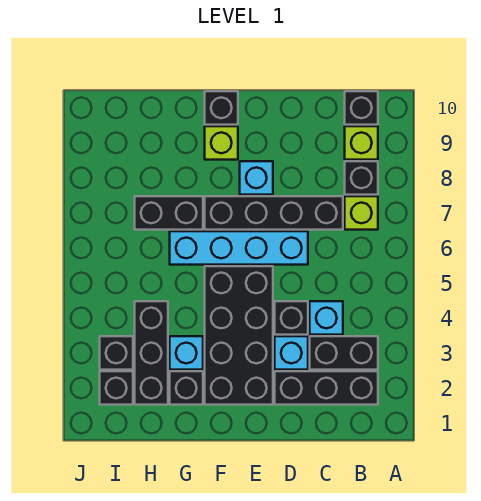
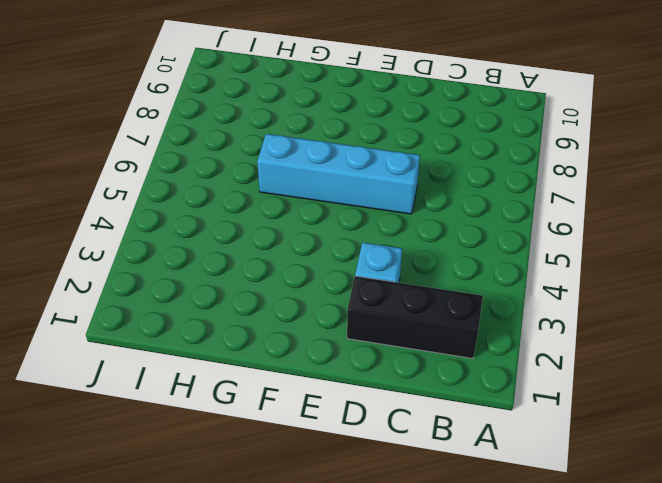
none -> black brick B3:C3 level 1
none -> lime brick B7 level 1
none -> black brick B8 level 1

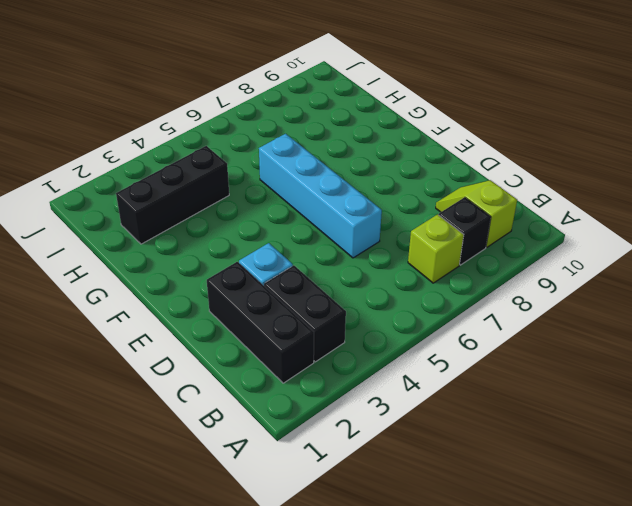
lime slope B9:C9 level 1 top B -> lime brick B9 level 1
none -> black brick B10 level 1
none -> cyan brick C4 level 1
none -> black brick C7:F7 level 1

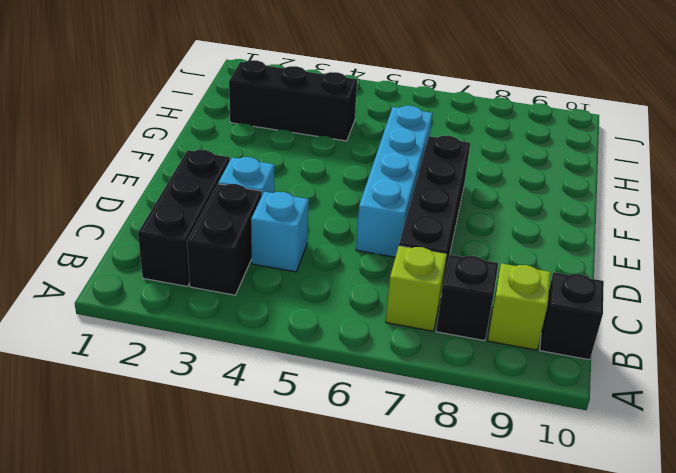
none -> black brick D4 level 1
none -> black brick E2:F5 level 1
none -> cyan brick E8 level 1

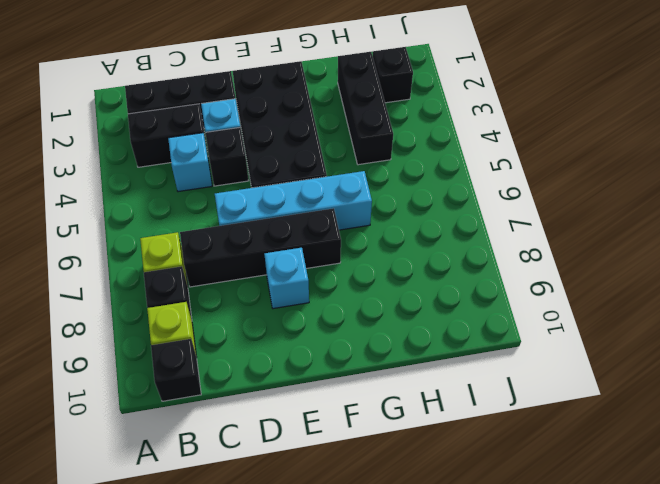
none -> lime brick F9 level 1
none -> black brick F10 level 1
none -> black brick G2 level 1

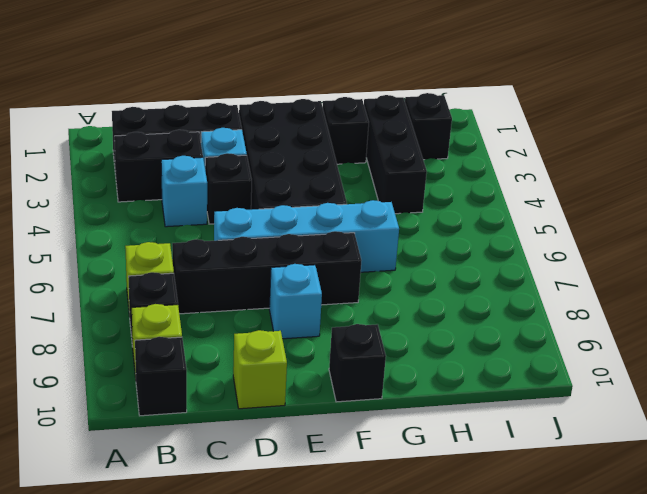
lime brick D10 level 1 -> lime brick F9 level 1
none -> cyan brick G3 level 1
none -> black brick G7:H7 level 1
none -> black brick I3 level 1

